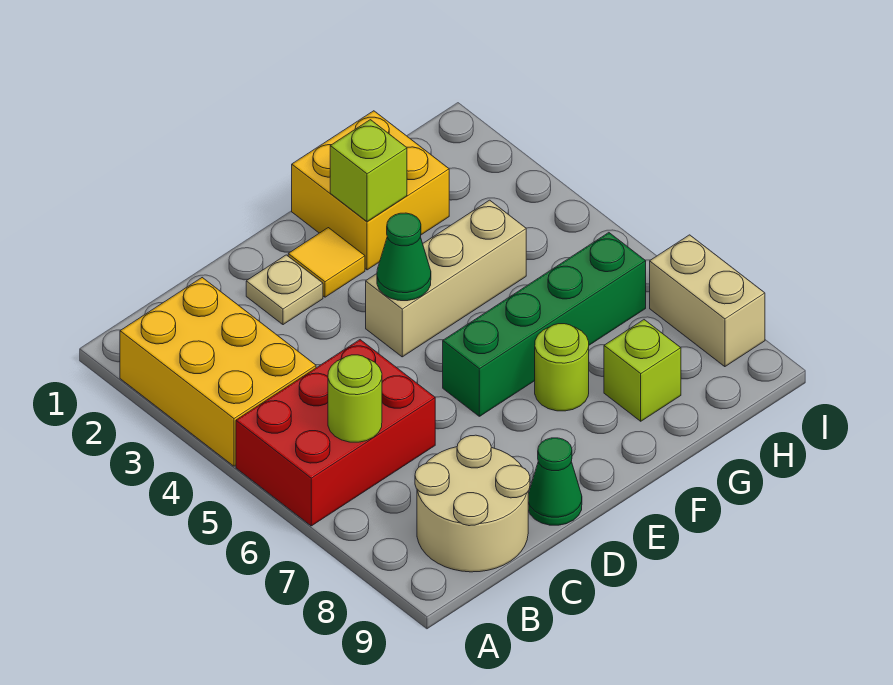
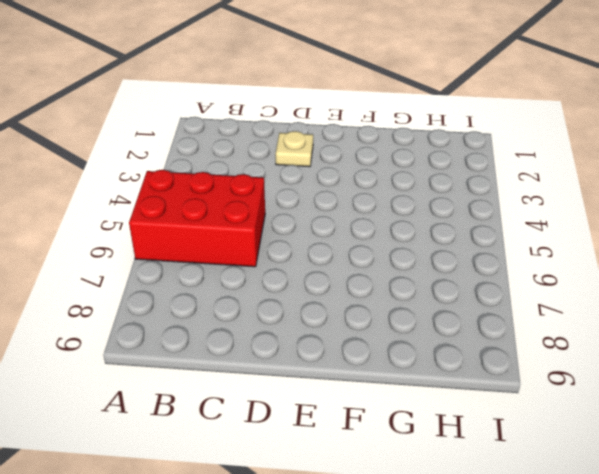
none -> yellow brick A2:B4 level 1
none -> tan round brick B8:C9 level 1
none -> green cone D9 level 1

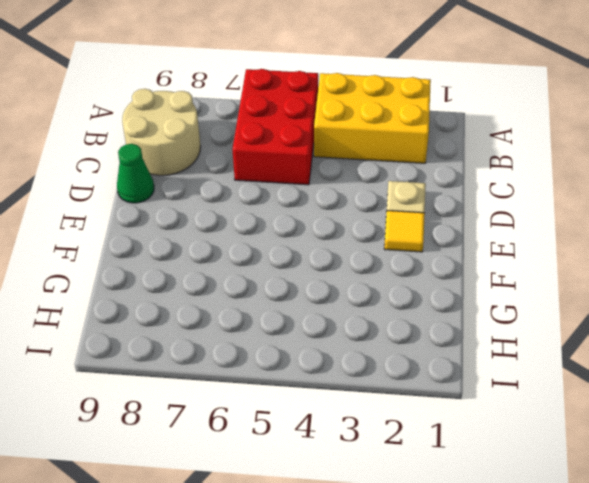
none -> tan brick E4:G4 level 1
none -> green brick E6:H6 level 1
none -> yellow brick F1:G2 level 1

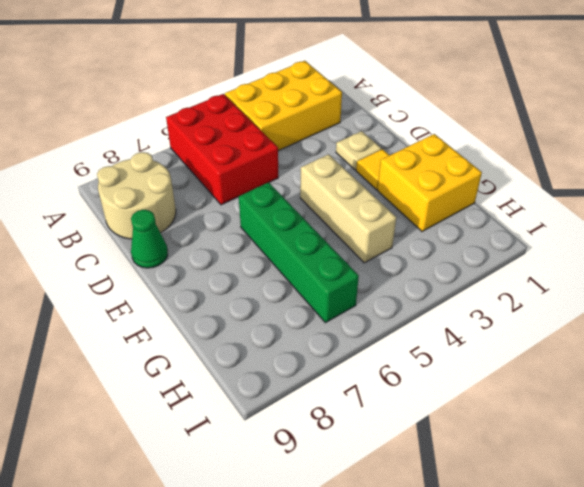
none -> lime round brick F7 level 1
none -> lime brick G8 level 1
none -> tan brick I7:I8 level 1

